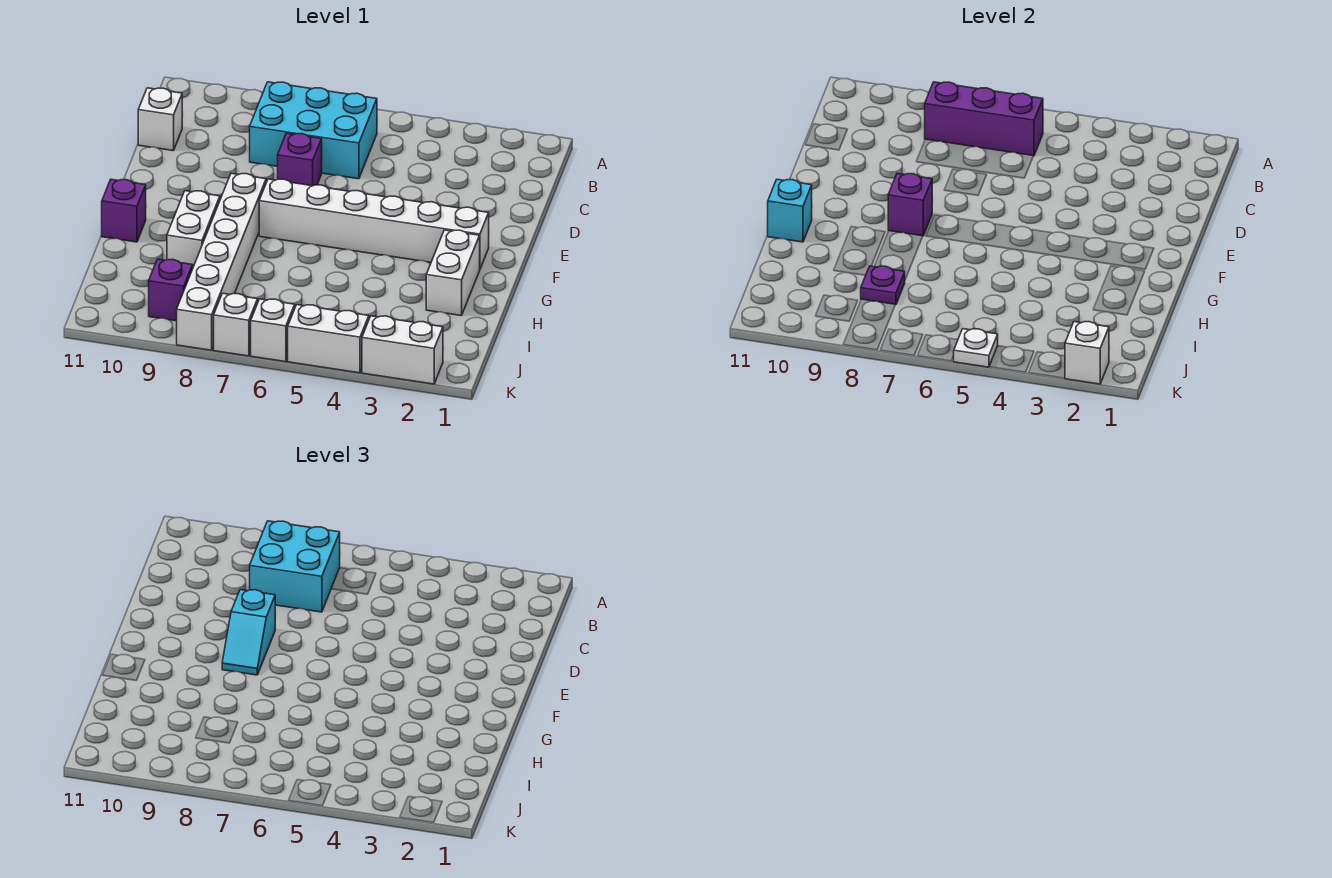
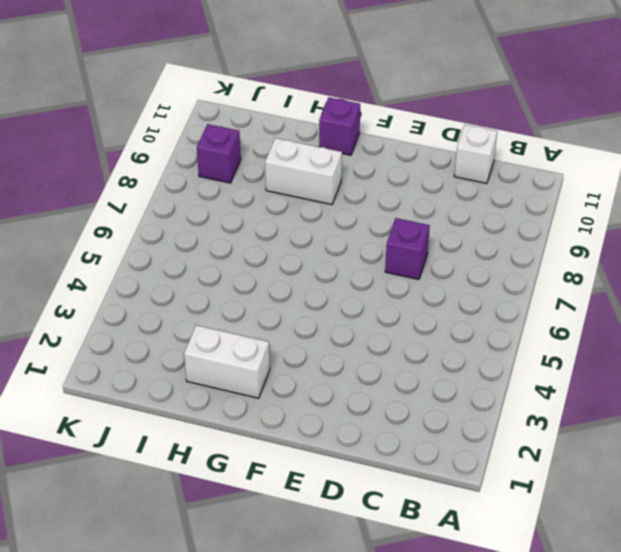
none -> cyan brick B6:C8 level 1
none -> white brick F2:F7 level 1
none -> white brick F8:K8 level 1

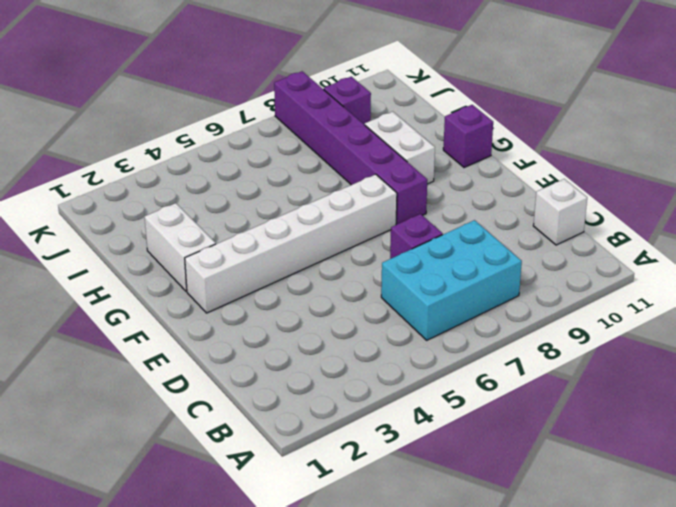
purple brick F8:K8 level 1 -> white brick F8:K8 level 1
none -> white brick K2:K3 level 1
none -> white brick K4:K5 level 1
none -> white brick K6 level 1

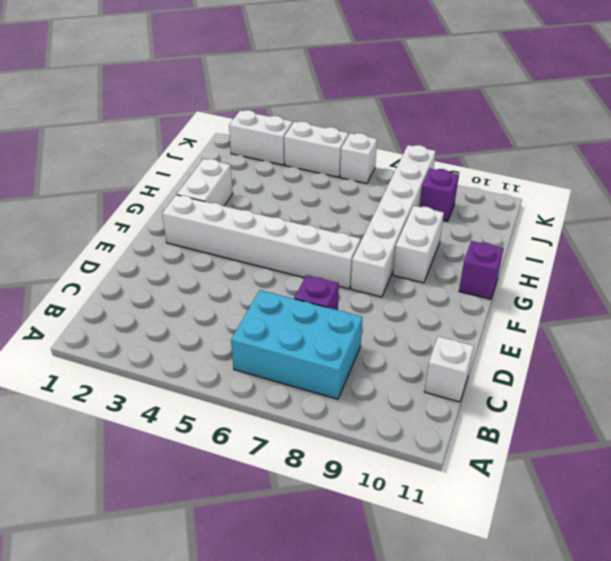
none -> white brick K7 level 1
none -> purple brick B6:B8 level 2
none -> purple brick F8 level 2

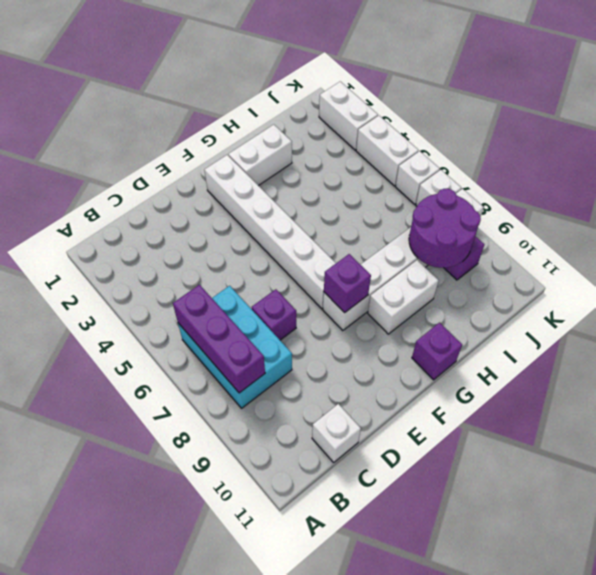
purple round brick I8:J9 level 2 -> purple plate I8 level 2
none -> cyan brick G11 level 2
none -> white brick K2 level 2
none -> white plate K5 level 2

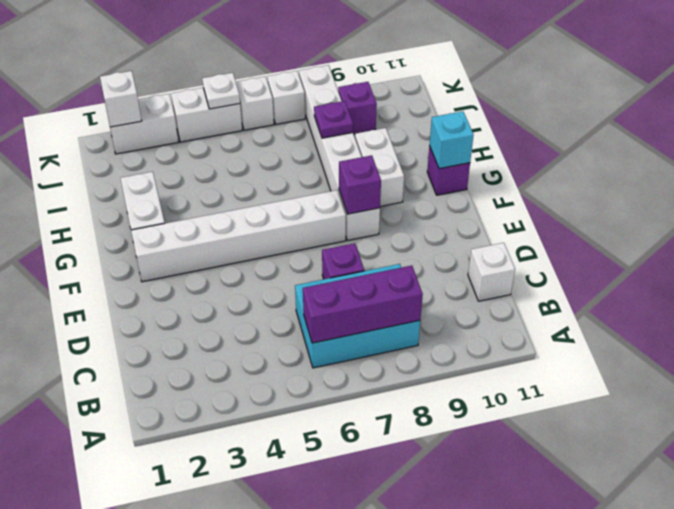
none -> cyan brick B7:C8 level 3
none -> cyan slope E8:F8 level 3 top E

